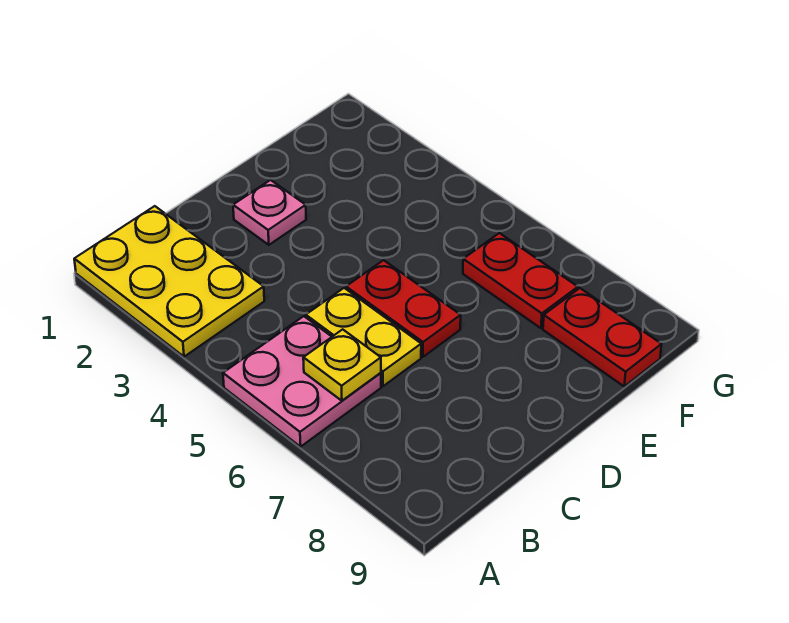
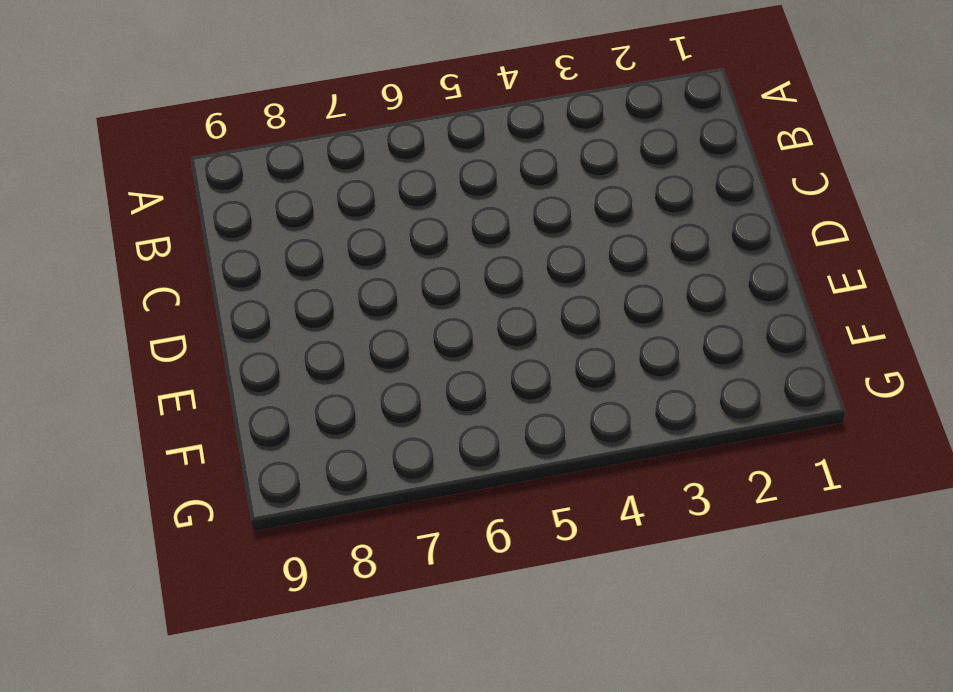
none -> yellow plate A1:B3 level 1
none -> pink plate A5:B6 level 1

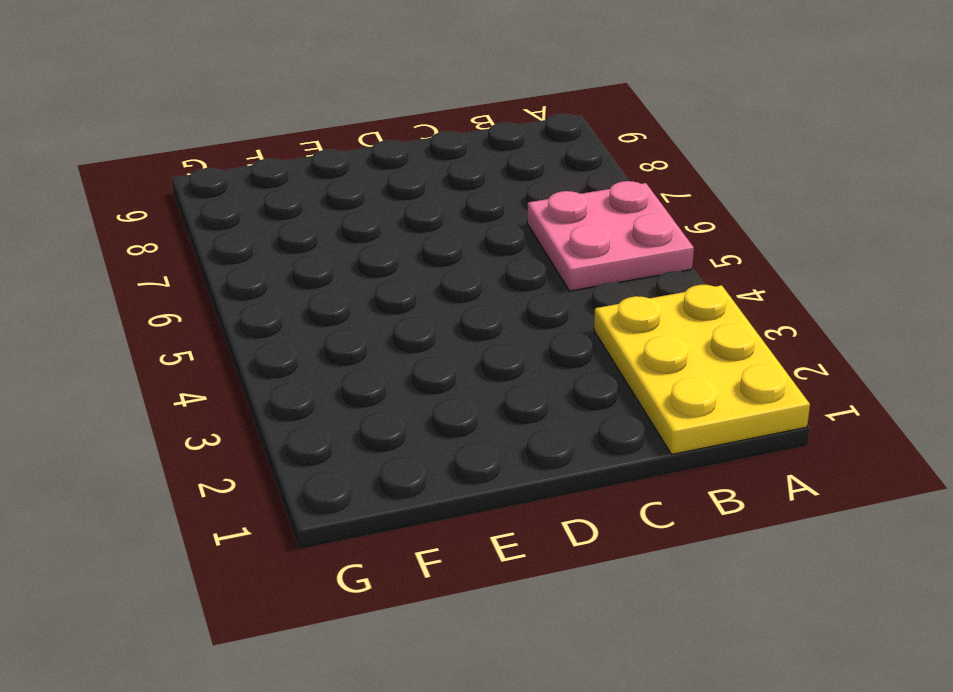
none -> yellow plate C5:C6 level 1
none -> pink plate D2 level 1

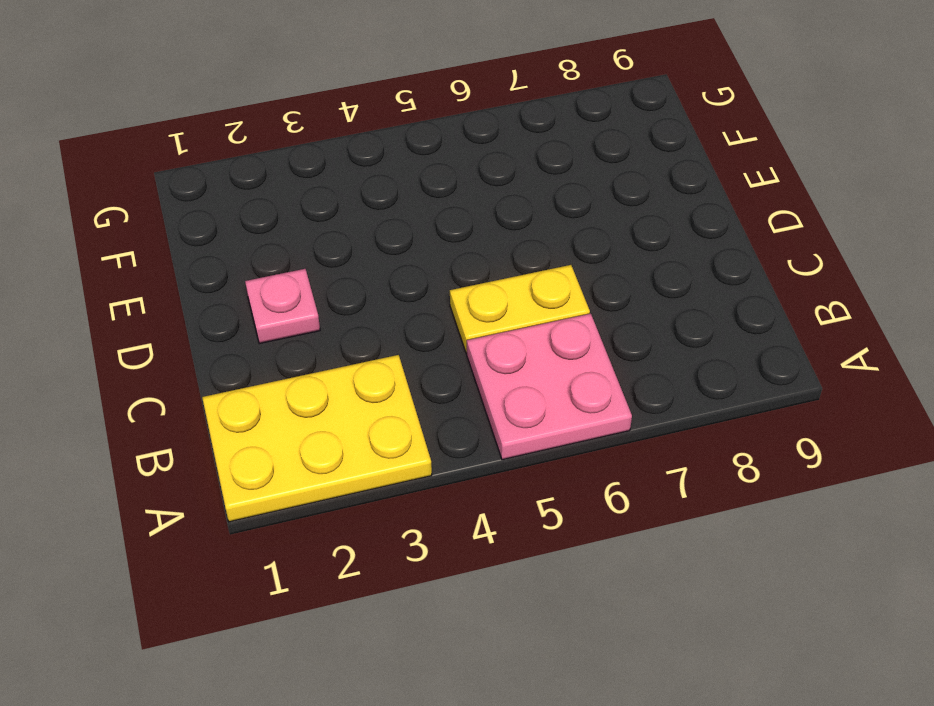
none -> red plate D5:D6 level 1
none -> red plate F6:F7 level 1

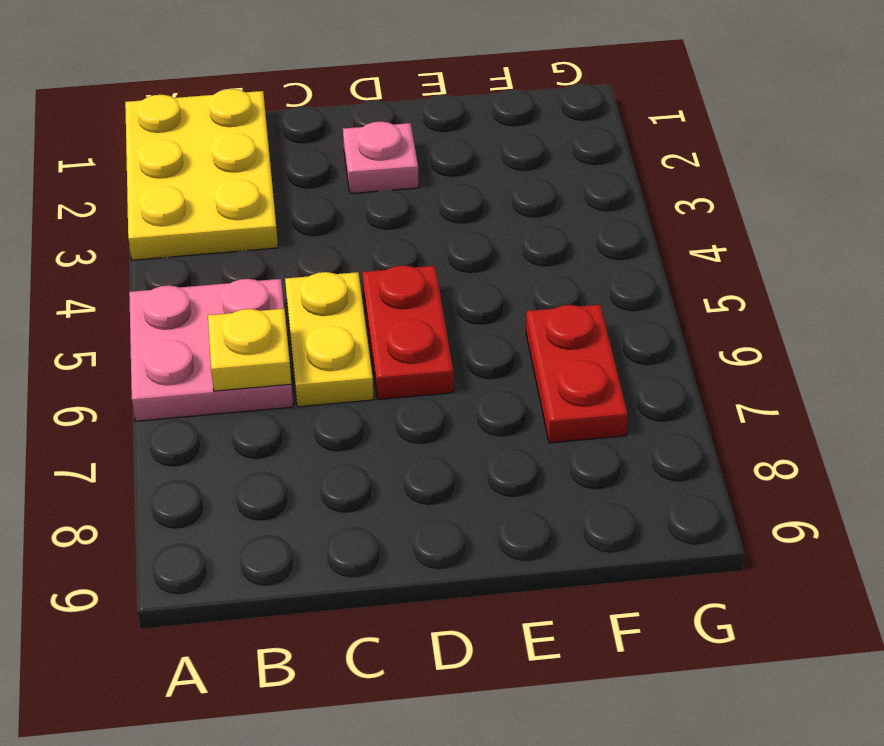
none -> red plate F8:F9 level 1

